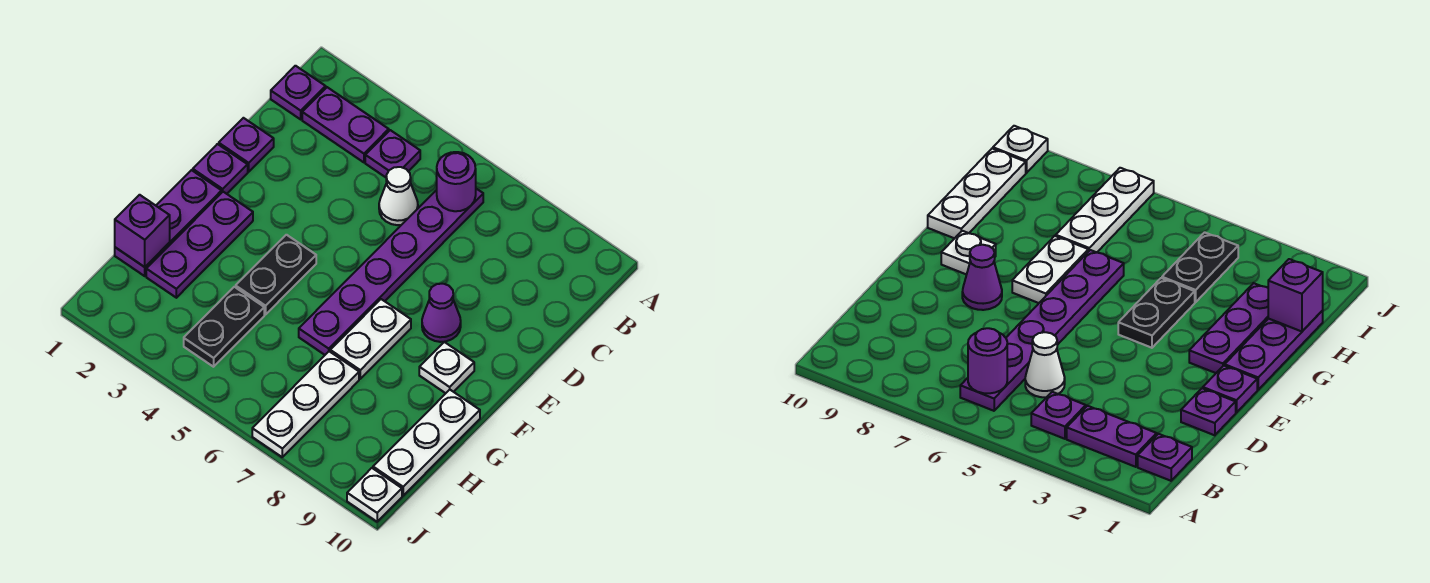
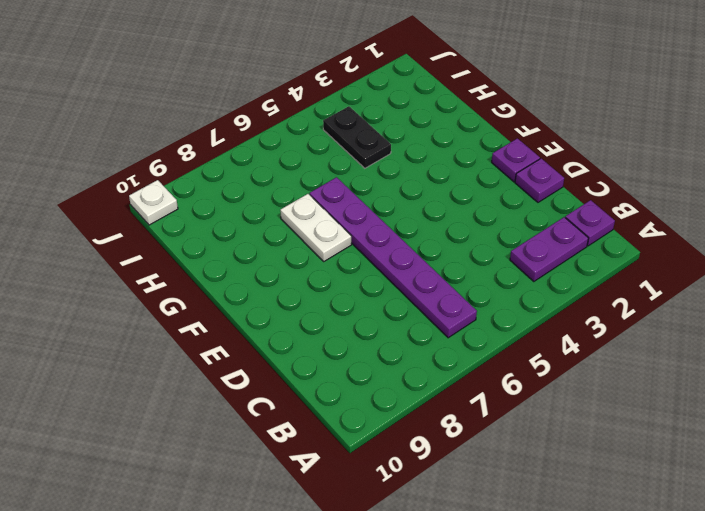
none -> purple plate B4 level 1
none -> white cone C5 level 1
none -> purple cone E8 level 1

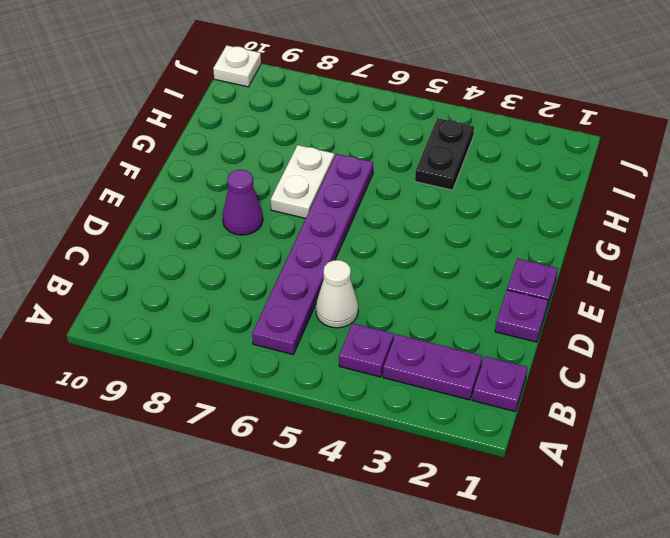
none -> purple plate F1:H1 level 1
none -> purple plate F2:H2 level 1
none -> black plate F4:G4 level 1

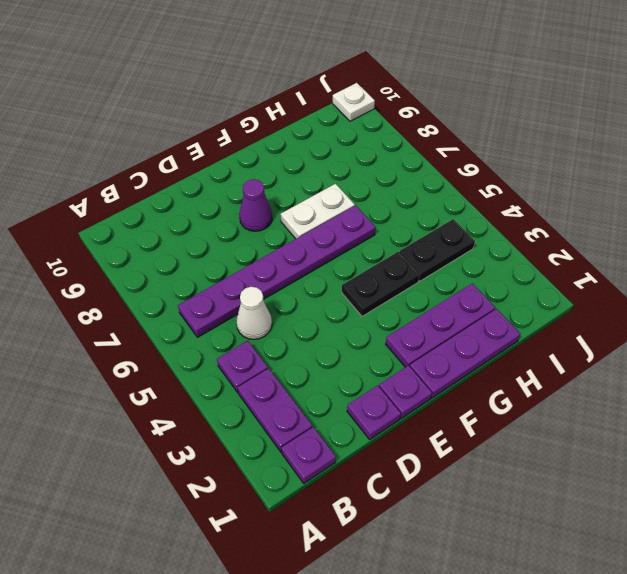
none -> white plate F9 level 1
none -> white plate G10:I10 level 1
none -> white plate H7:J7 level 1

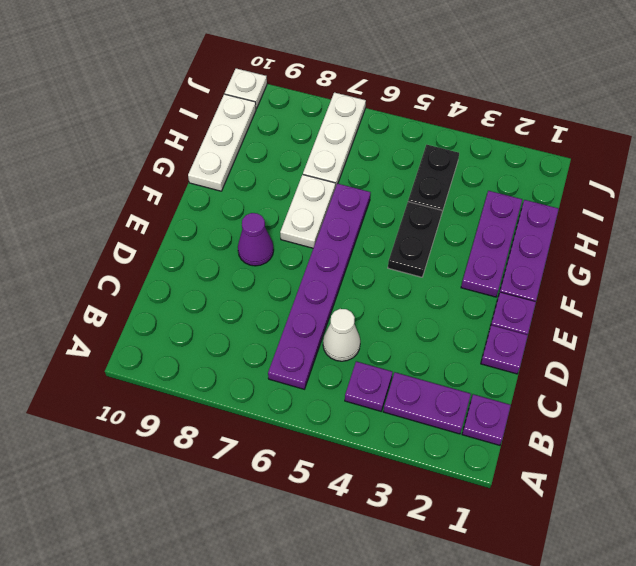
none -> white plate F9 level 1
none -> purple round brick B6 level 2
none -> purple brick H1 level 2

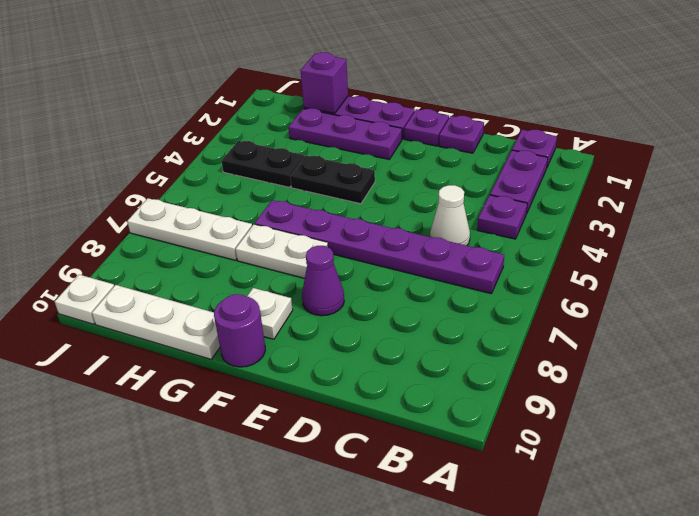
purple round brick F10 level 1 -> purple round brick B6 level 2

